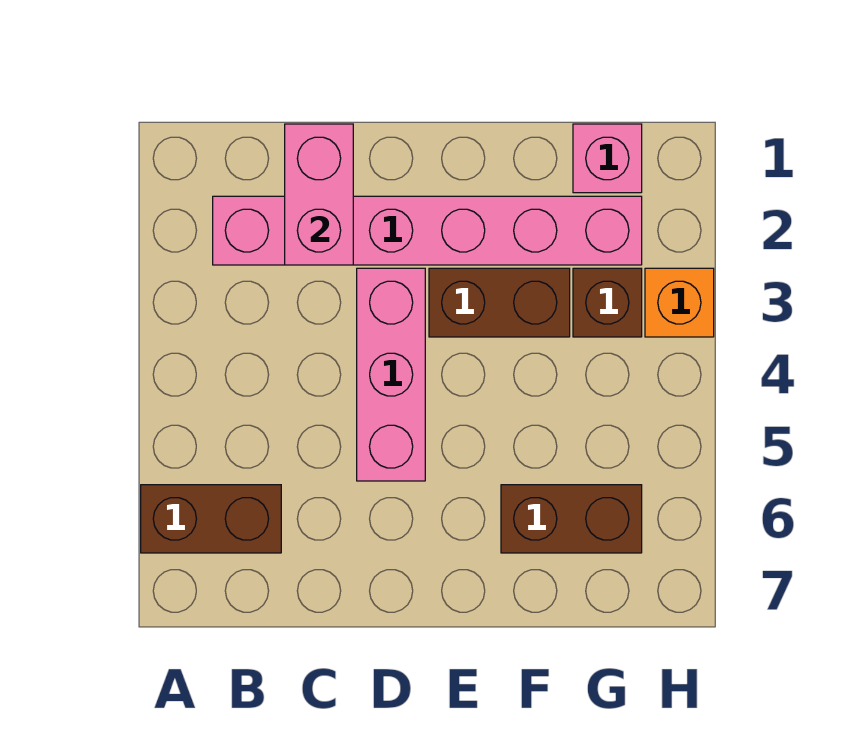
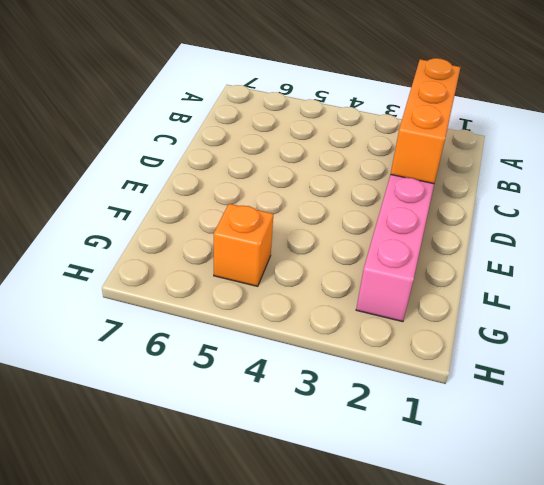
orange brick B2:D2 level 2 -> pink brick C1:C2 level 2
orange brick G5 level 1 -> orange brick H3 level 1
none -> brown brick A6:B6 level 1
none -> pink brick D3:D5 level 1

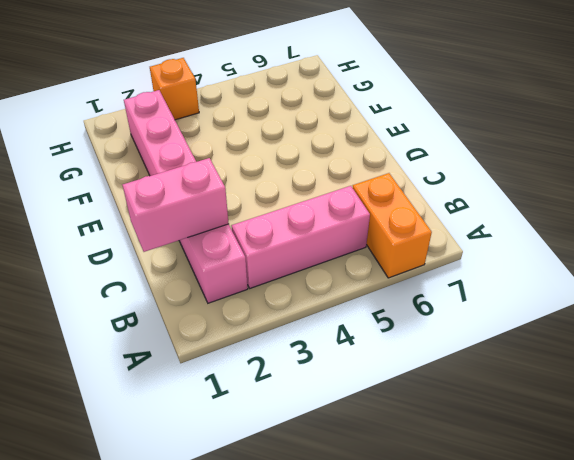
orange brick A6:B6 level 1 -> brown brick A6:B6 level 1
pink brick B3:B5 level 1 -> pink brick D3:D5 level 1
none -> brown brick E3:F3 level 1
none -> brown brick F6:G6 level 1

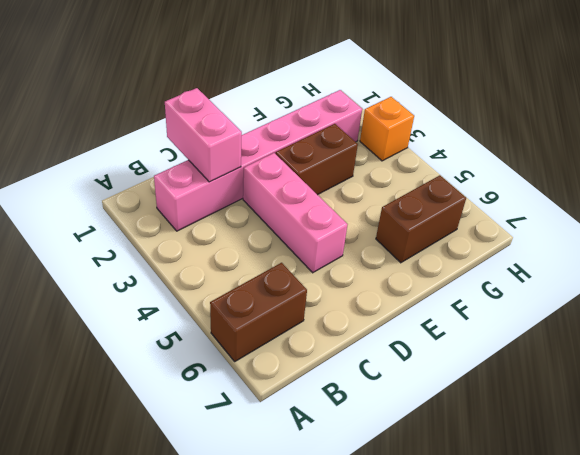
none -> pink brick G1 level 1
none -> brown brick G3 level 1

